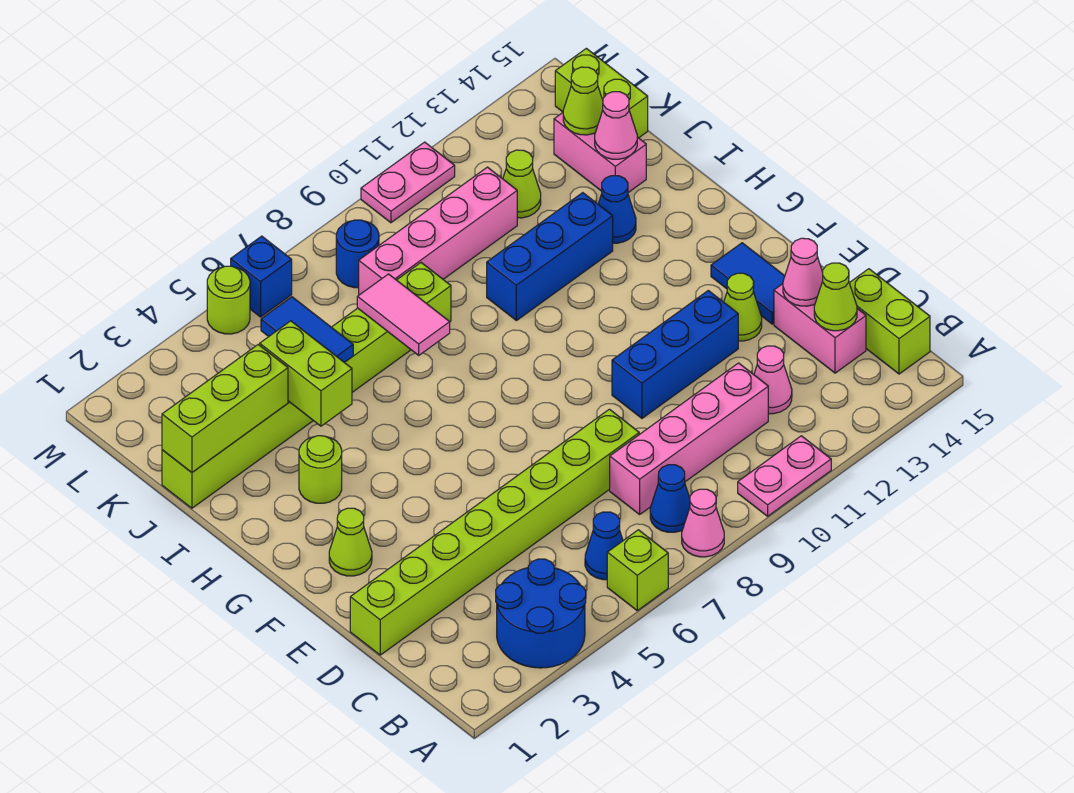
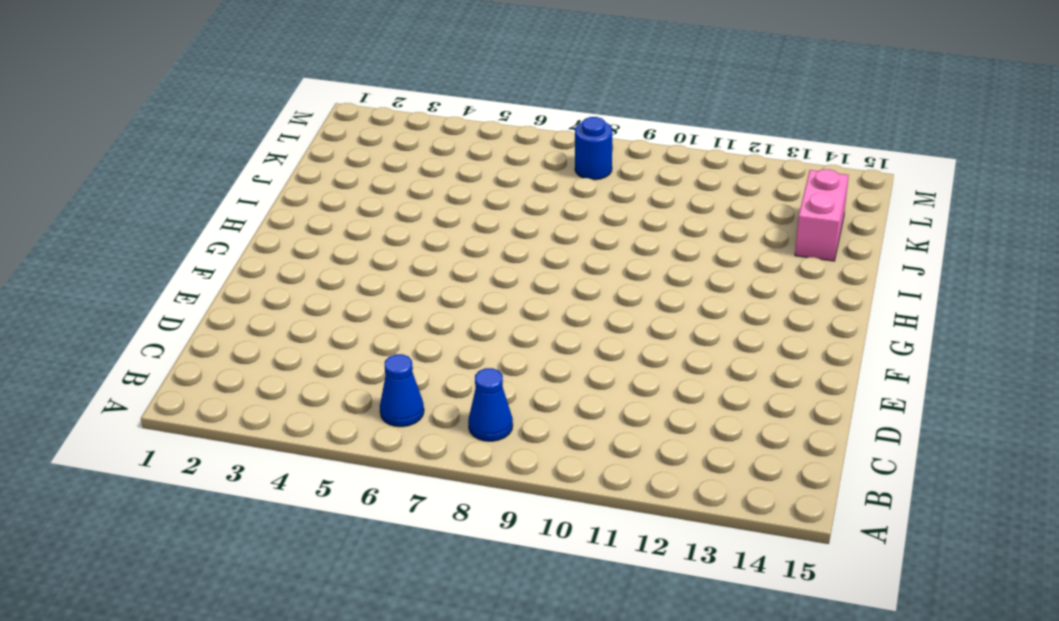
none -> blue round brick A3:B4 level 1
none -> lime brick A6 level 1
none -> pink cone A8 level 1
none -> pink plate A10:A11 level 1

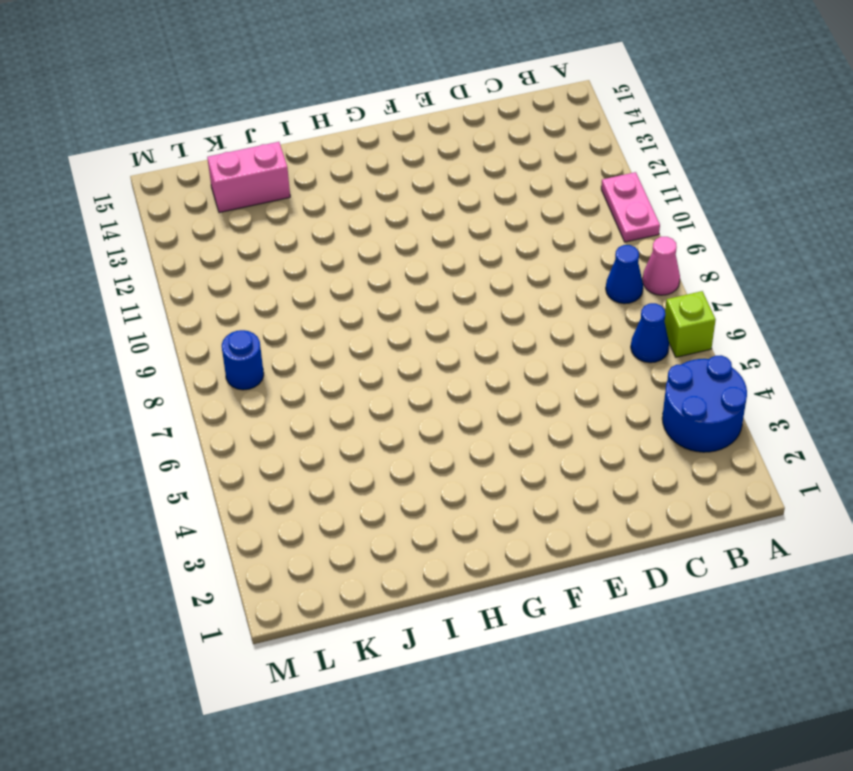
none -> lime brick B15:C15 level 1
none -> pink brick C8:C11 level 1
none -> pink cone C12 level 1
none -> pink brick C14:D14 level 1

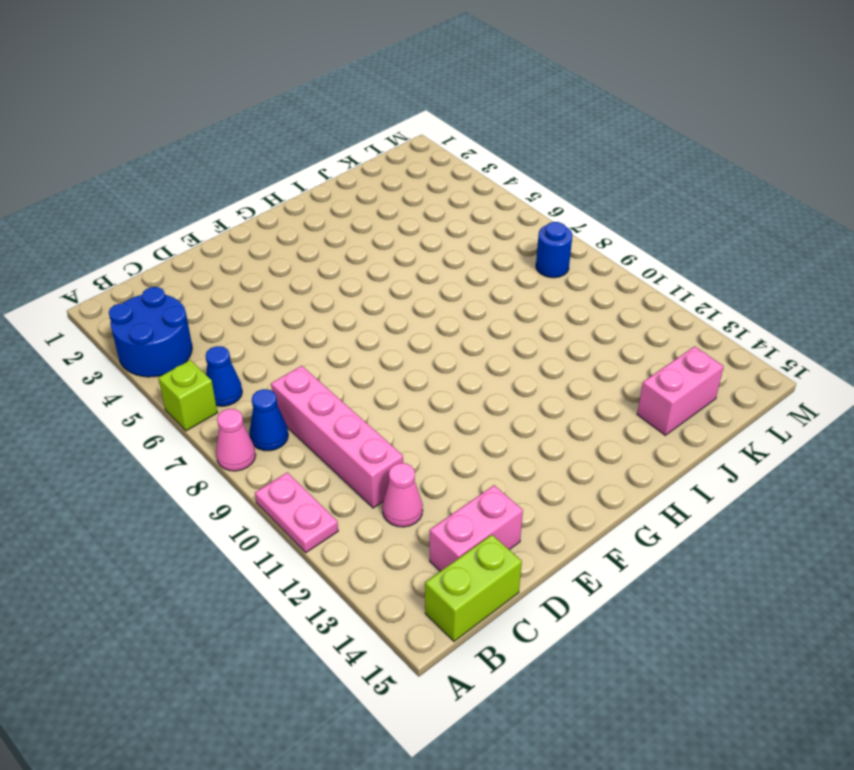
none -> lime brick D1:D8 level 1
none -> blue brick E10:E12 level 1
none -> lime cone E13 level 1
none -> blue tile E14:F14 level 1

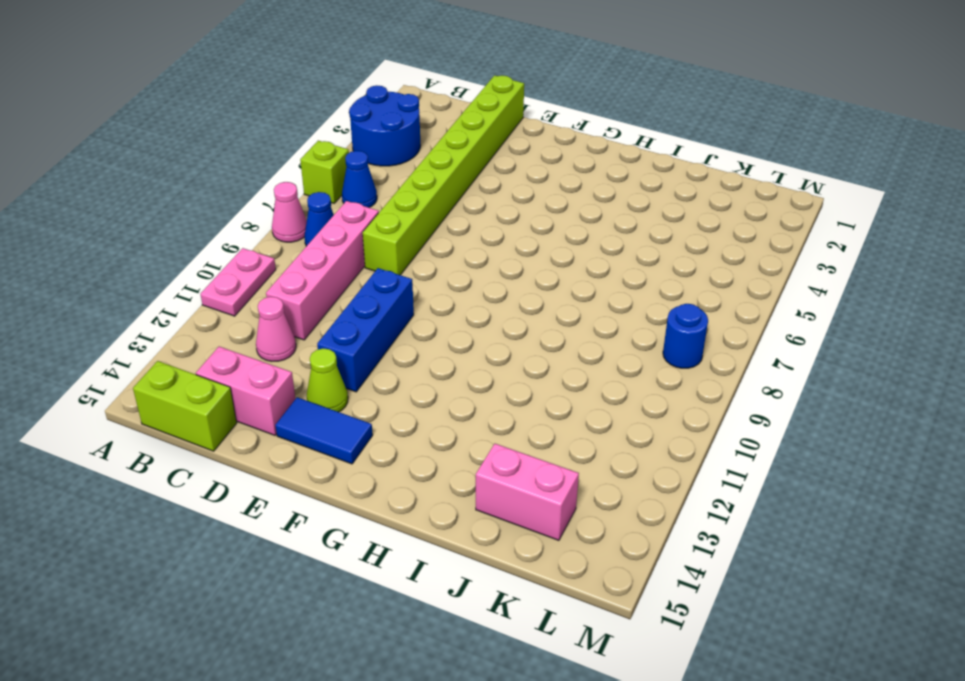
none -> lime cone F2 level 1
none -> lime round brick H3 level 1
none -> blue brick I10:I12 level 1
none -> blue cone I13 level 1

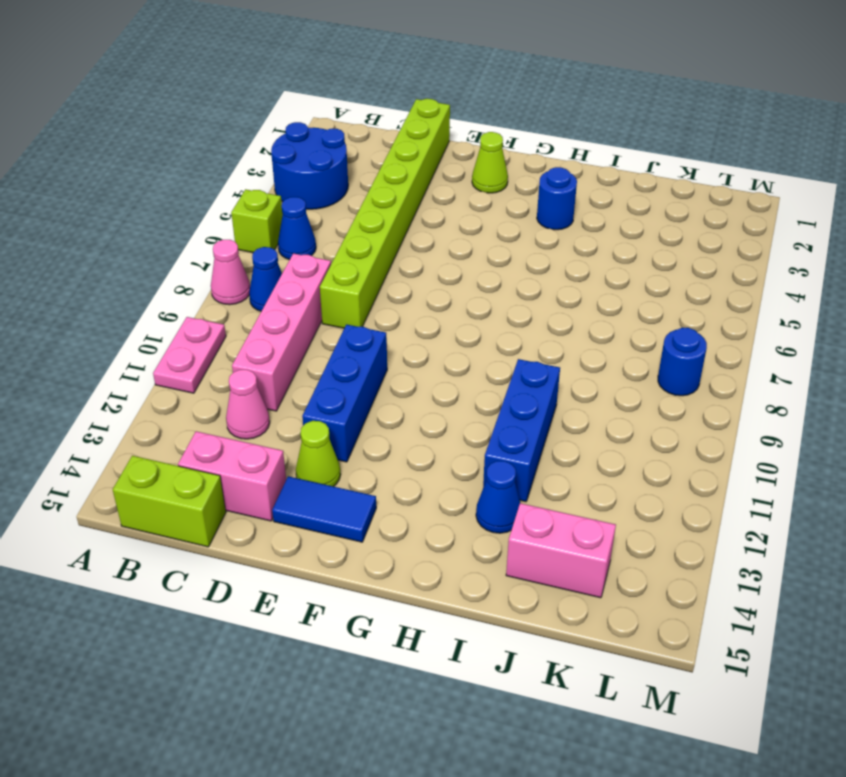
blue round brick H3 level 1 -> lime round brick H3 level 1
none -> lime brick J1:J8 level 1
none -> pink brick K8:K11 level 1
none -> lime cone K12 level 1
none -> lime brick K15:L15 level 1

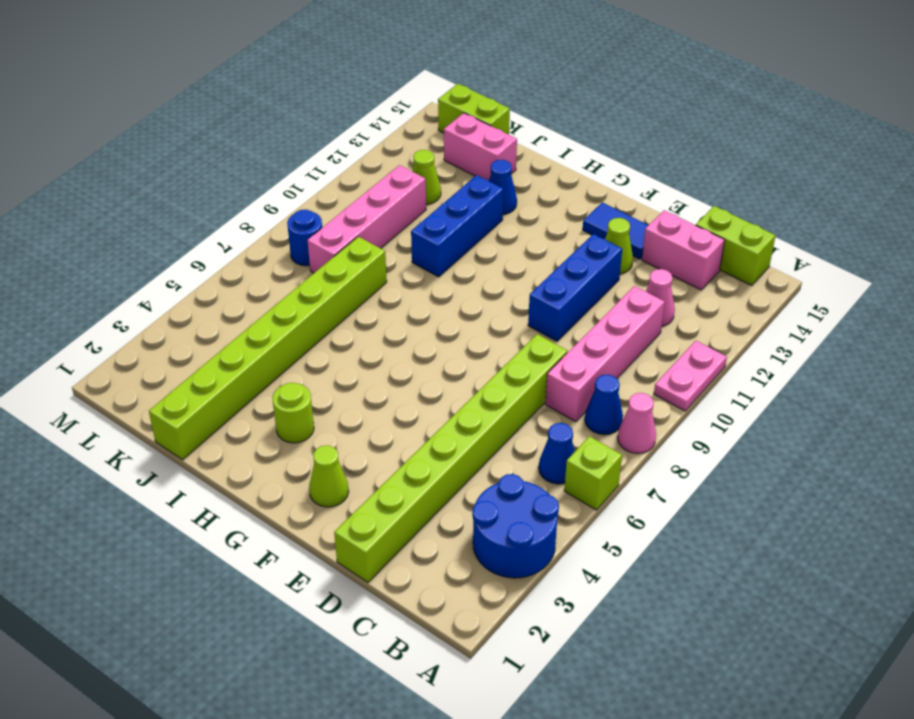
none -> lime round brick M5 level 1
none -> blue brick M6 level 1
none -> pink plate M10:M11 level 1
none -> lime cone C14 level 2

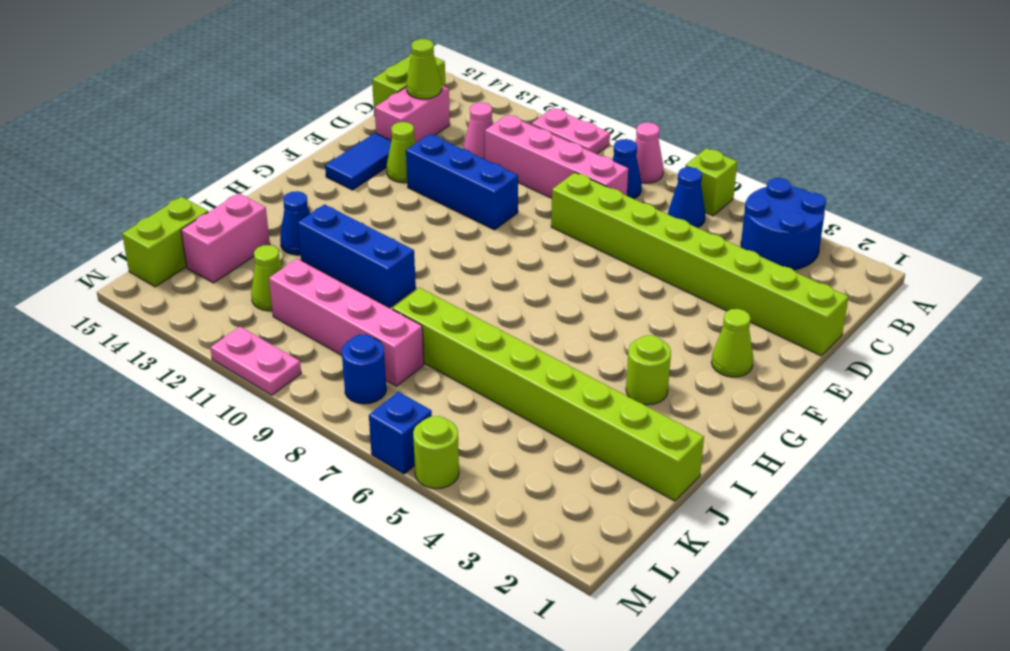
none -> pink cone D14 level 2
none -> lime brick I4:J4 level 2
none -> pink tile I7:J7 level 2
none -> lime brick J1:J3 level 2

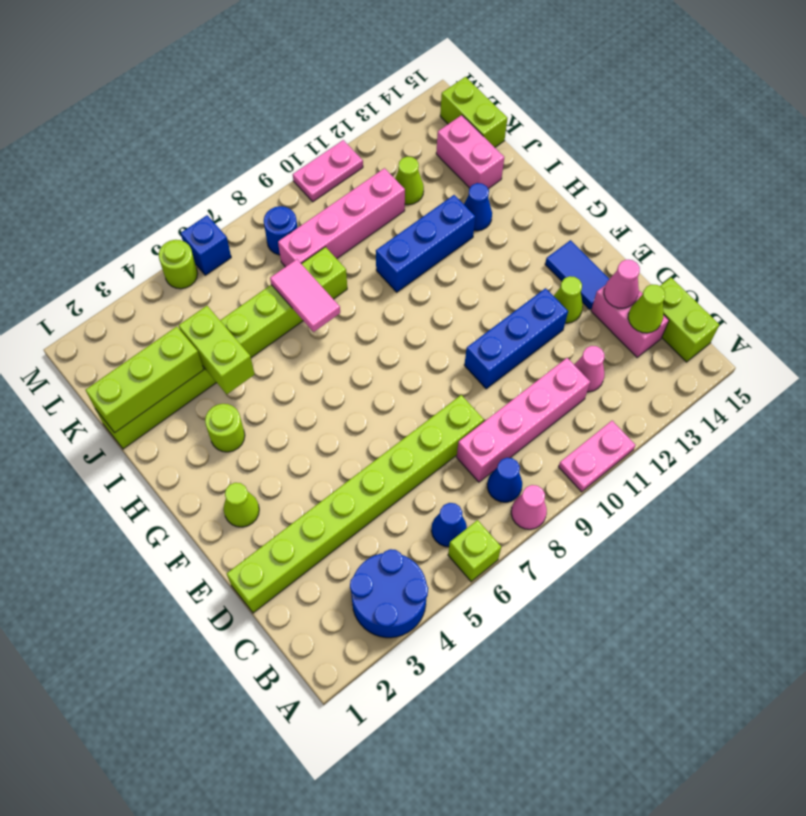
none -> blue tile J5:K5 level 2
none -> pink cone J14 level 2
none -> lime cone K14 level 2

